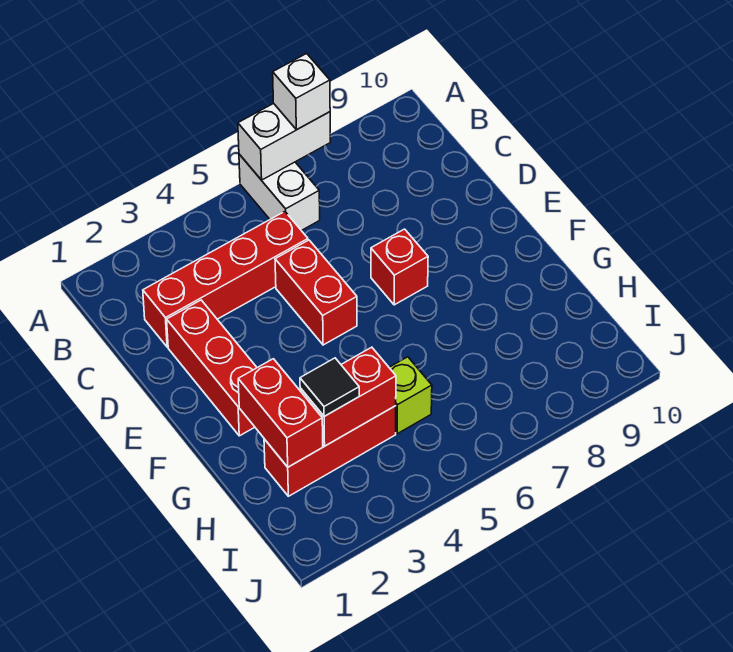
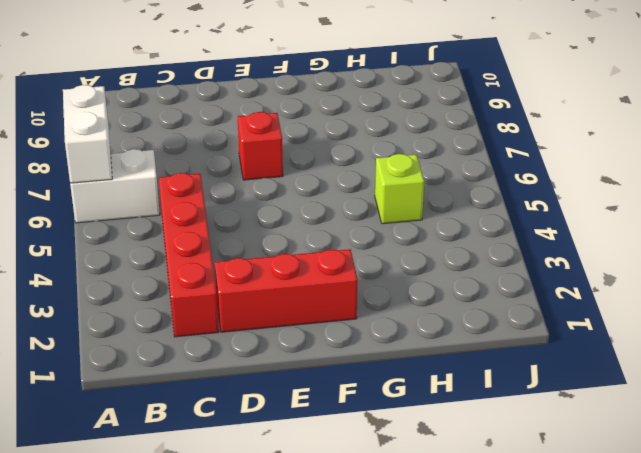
none -> red brick D5:E5 level 1
none -> red brick H2:H4 level 1
none -> red brick G2:H2 level 2

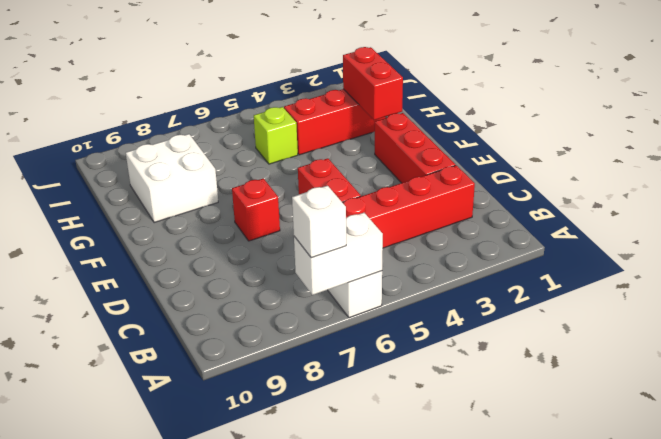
white brick G8:H9 level 1 -> none
none -> red brick H3:H4 level 2
none -> black tile H3 level 3

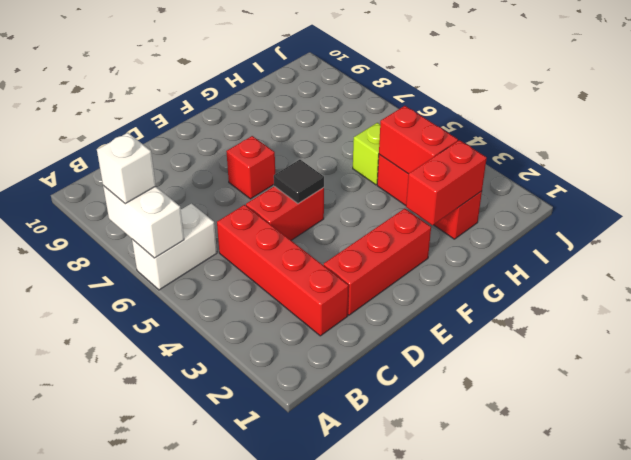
black tile E5 level 2 -> black tile H3 level 3

